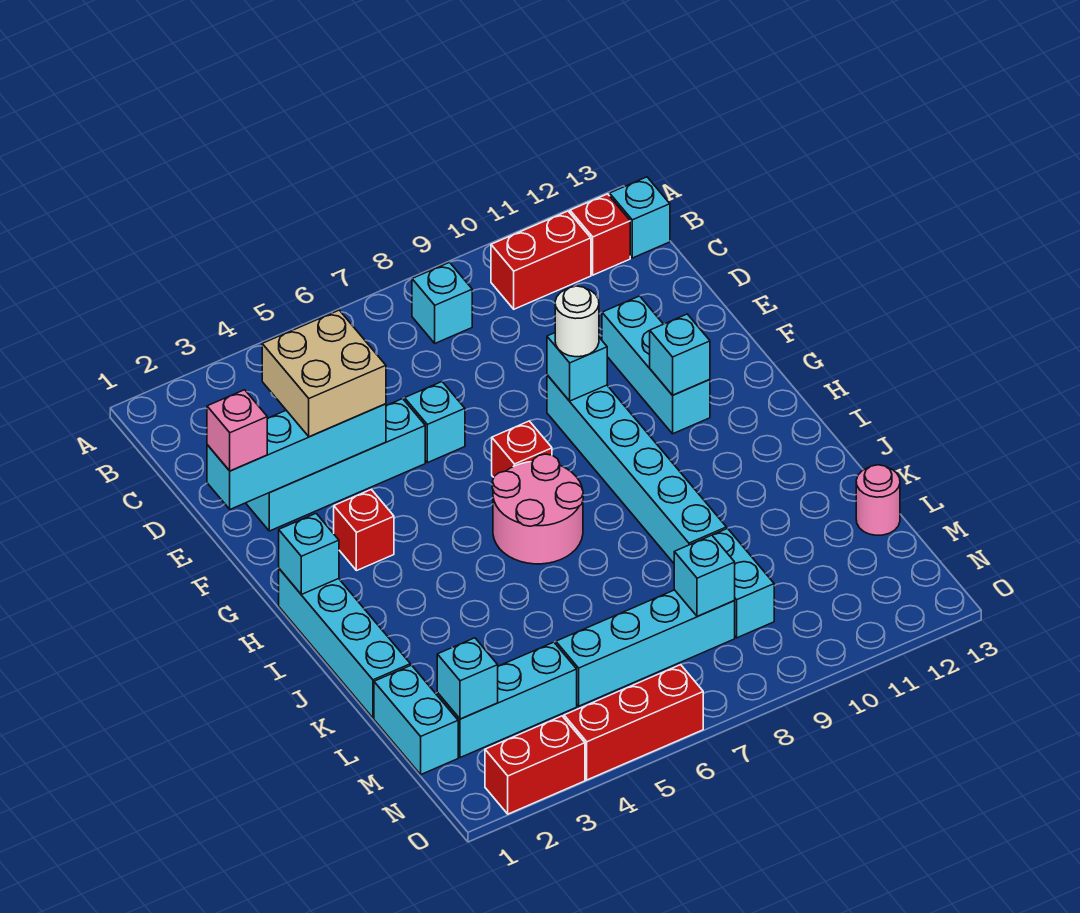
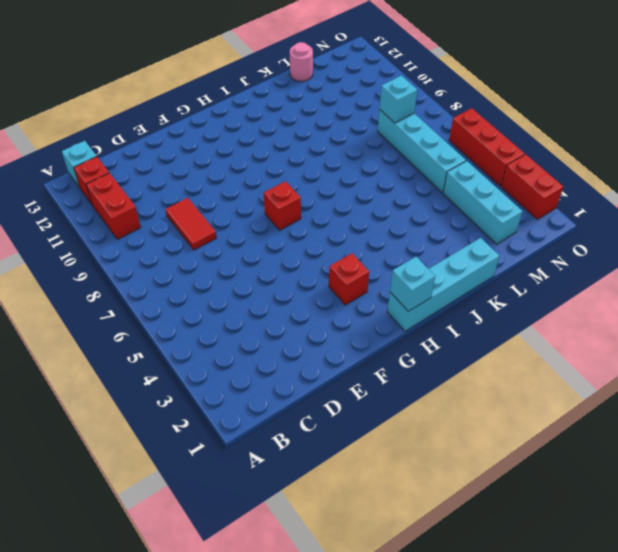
red tile D8:D9 level 1 -> none
none -> cyan brick B8 level 1
none -> cyan brick E2:E5 level 1
none -> cyan brick E6 level 1

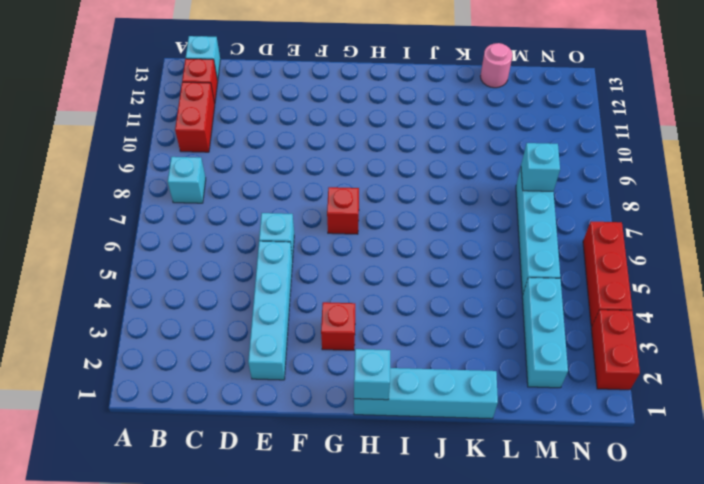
none -> cyan brick E11:G11 level 1
none -> cyan brick F9:K9 level 1
none -> pink round brick H6:I7 level 1

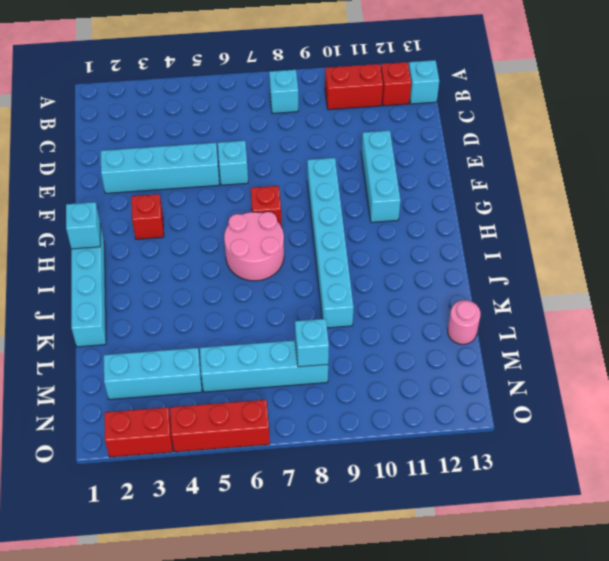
none -> cyan brick L1:M1 level 1
none -> cyan brick L9:M9 level 1
none -> cyan brick E1:E4 level 2

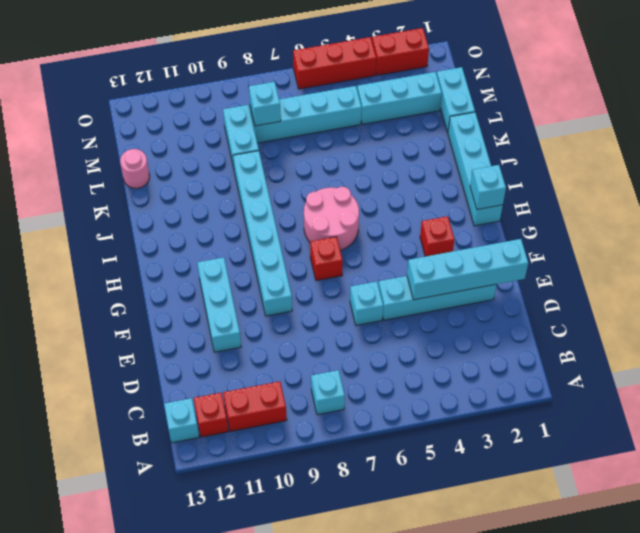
none -> cyan brick F9 level 2
none -> cyan brick G11 level 2
none -> cyan brick M2 level 2

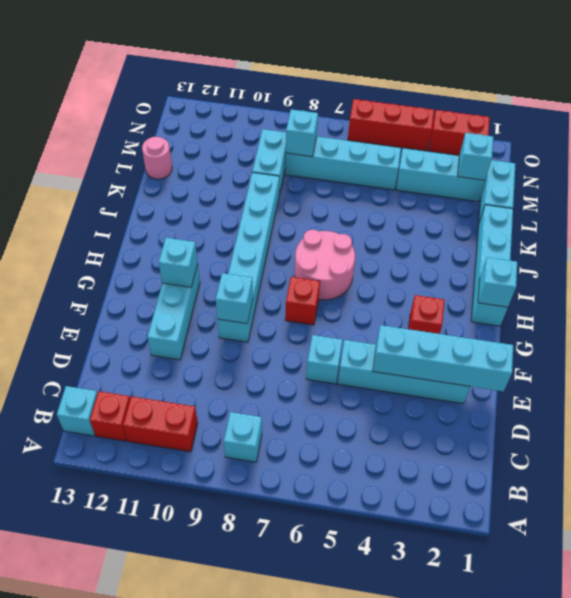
none -> tan brick D3:E4 level 3
none -> pink brick E1 level 3
none -> white round brick F9 level 3

